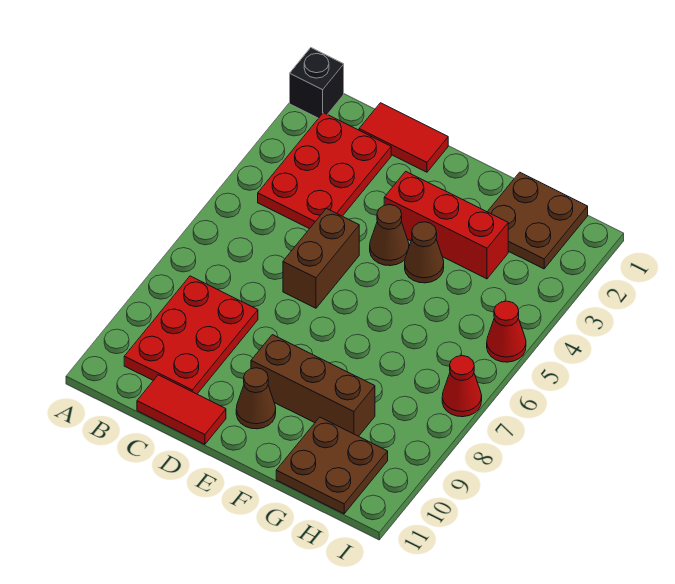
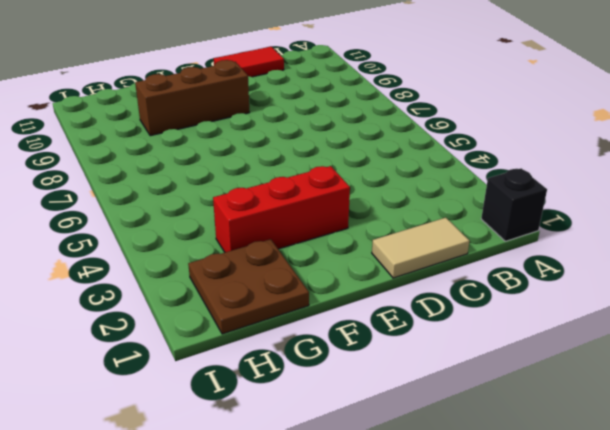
tan tile C1:D1 level 1 -> red tile C1:D1 level 1
none -> red plate B2:C4 level 1
none -> red plate B8:C10 level 1
none -> brown brick D5:D6 level 1

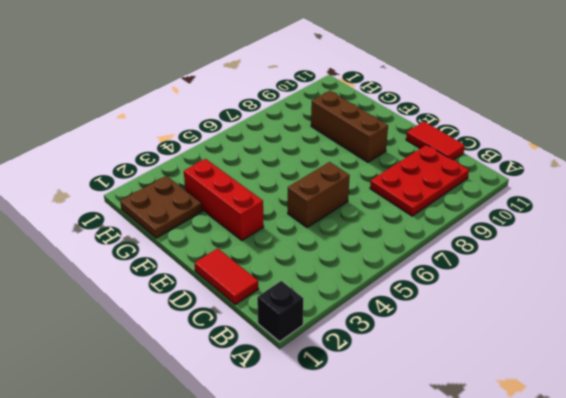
none -> red plate B2:C4 level 1
none -> brown cone E4 level 1
none -> brown cone E10 level 1

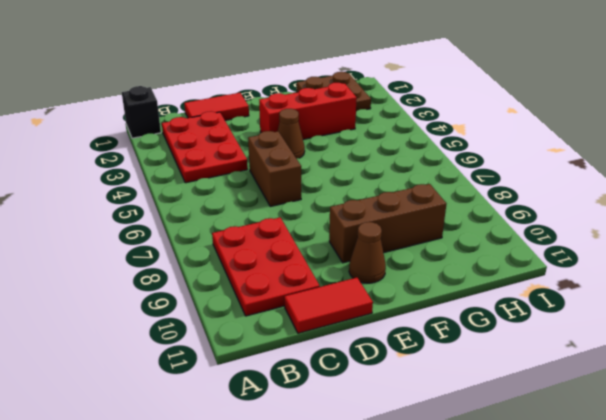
none -> brown cone F4 level 1
none -> brown plate G10:H11 level 1
none -> red cone I5 level 1

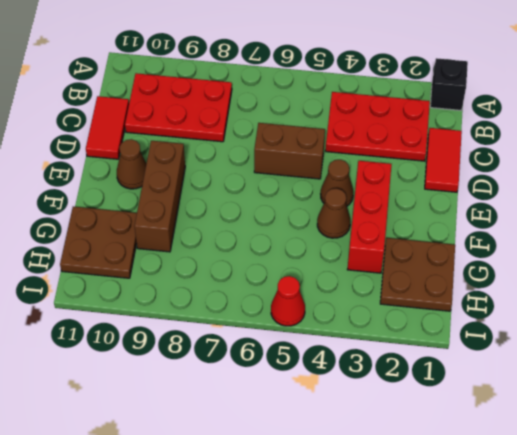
none -> red cone I7 level 1

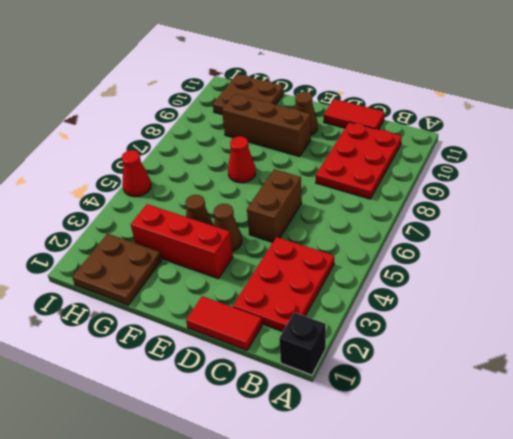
red cone F7 level 1 -> red cone I7 level 1

